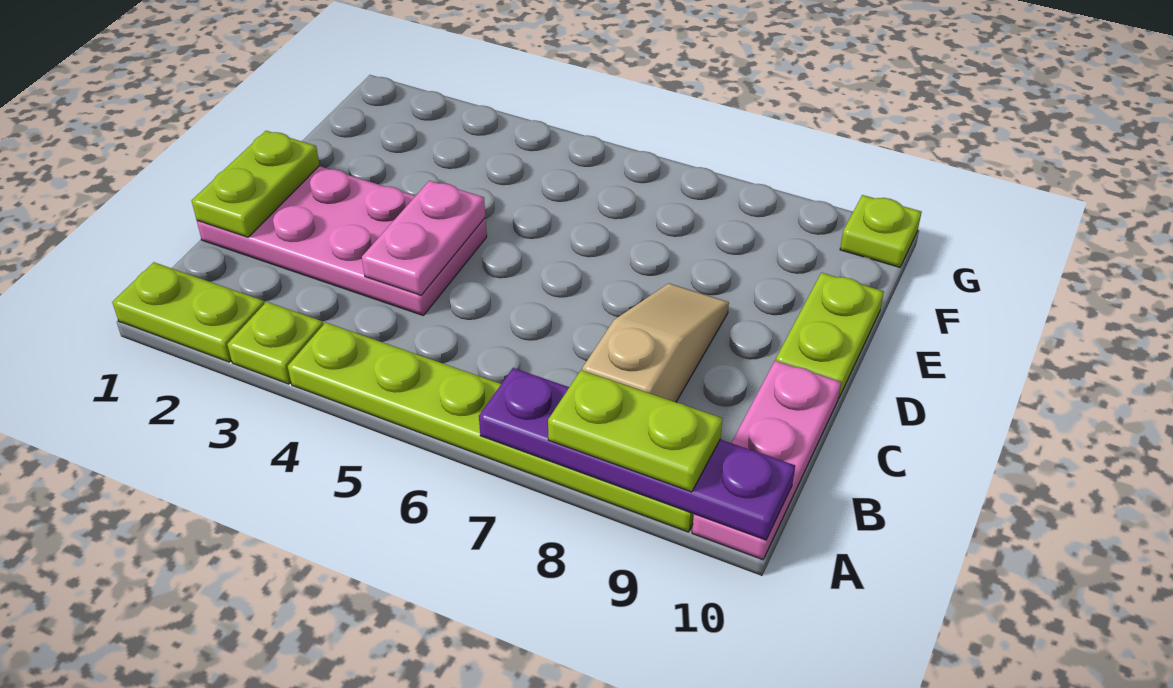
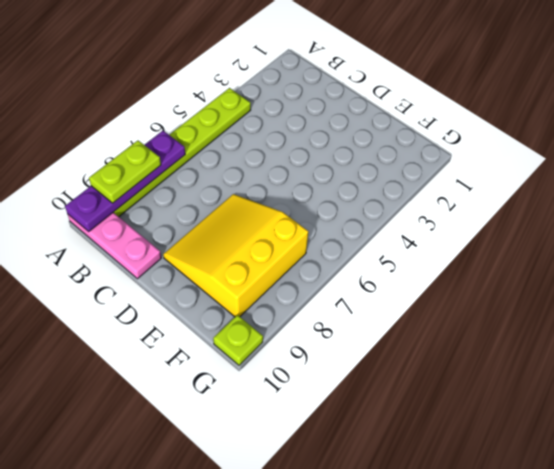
yellow slope D7:F9 level 1 top F -> tan slope B8:D8 level 1 top B
none -> lime plate A1:A2 level 1
none -> lime plate A3 level 1
none -> pink plate C1:D4 level 1

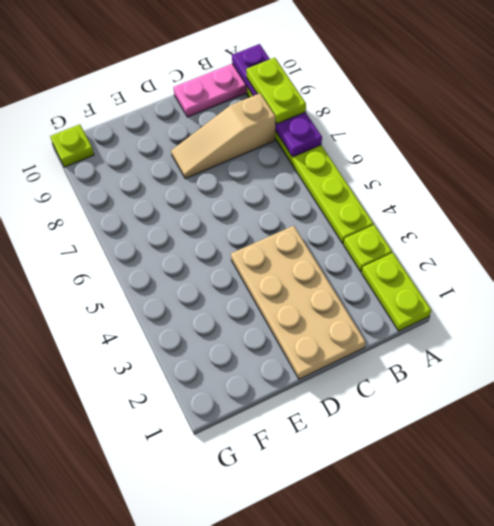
tan plate C1:D4 level 1 -> pink plate C1:D4 level 1
none -> lime plate D10:E10 level 1
none -> lime plate C1:D1 level 2
none -> pink plate C4:D4 level 2

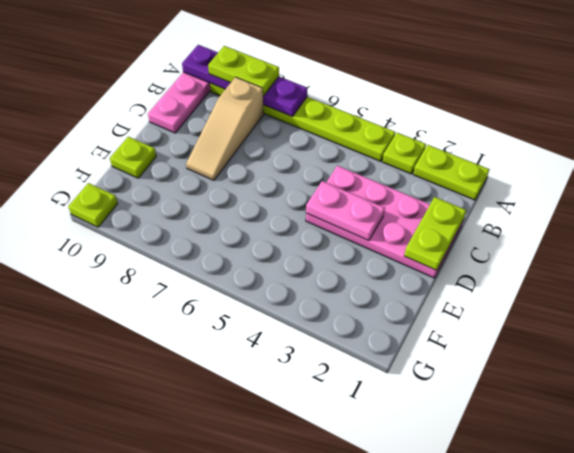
pink plate D3:D4 level 2 -> pink plate C4:D4 level 2
lime plate E10 level 1 -> lime plate D10:E10 level 1

